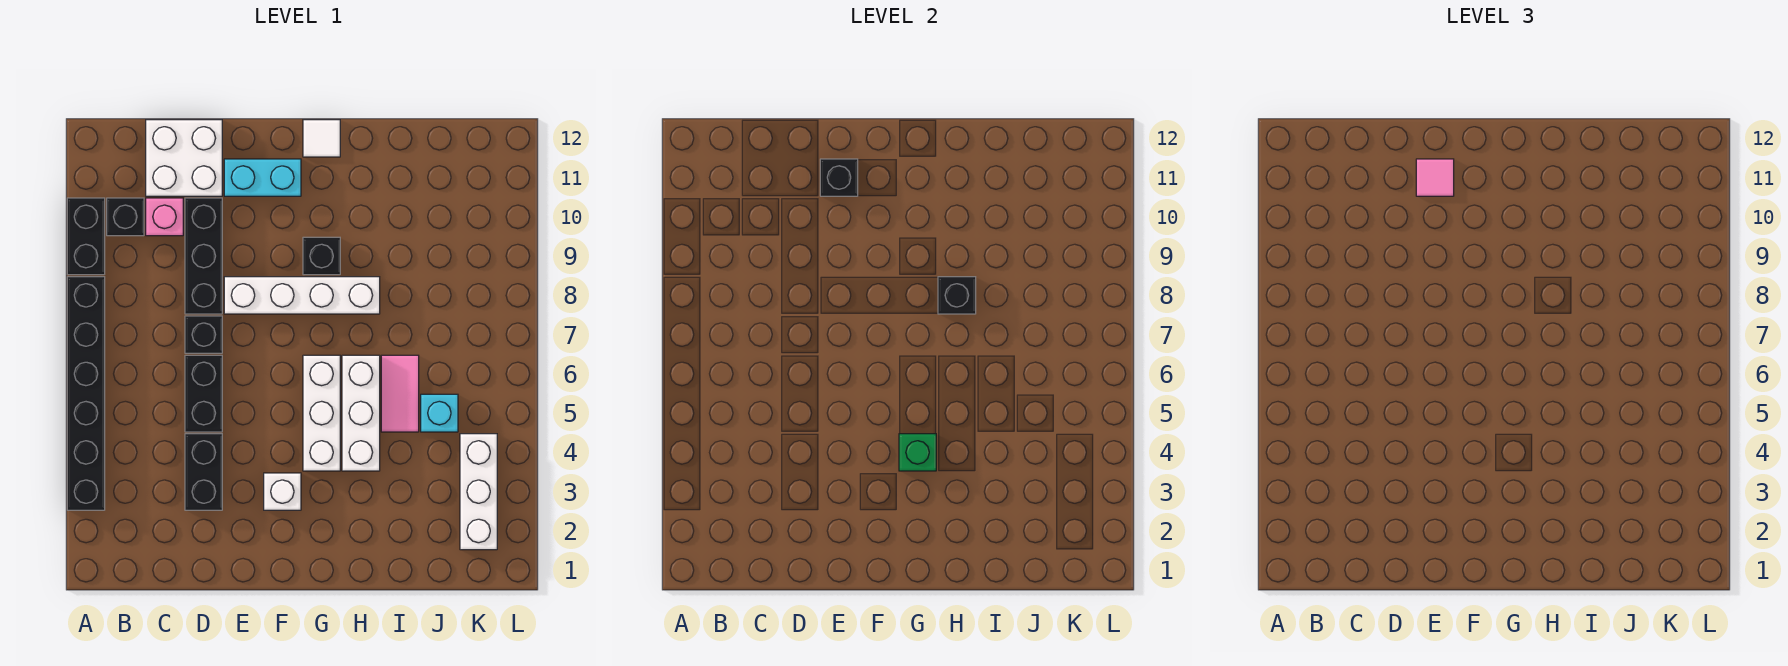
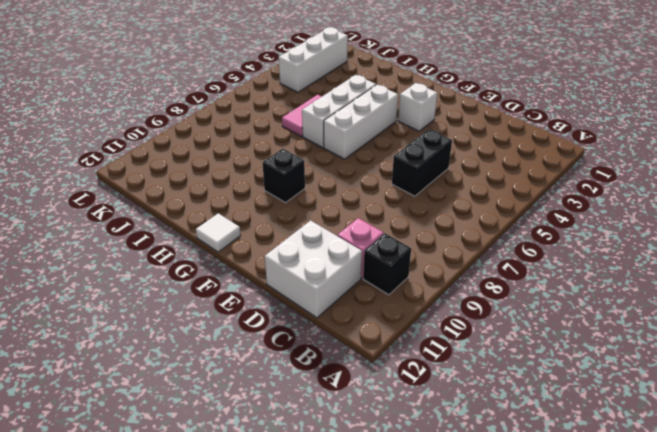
none -> black brick A3:A8 level 1
none -> black brick A9:A10 level 1
none -> black brick D3:D4 level 1

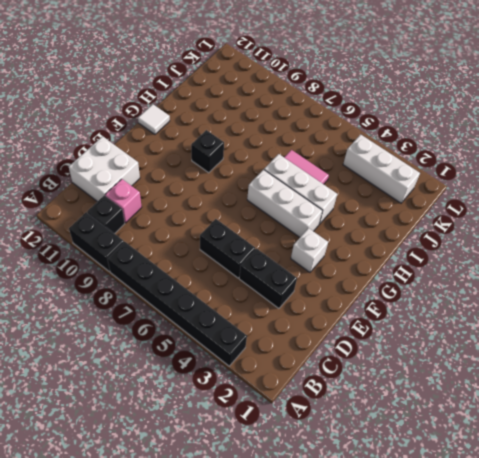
none -> black brick D7 level 1
none -> black brick D8:D10 level 1
none -> white brick E8:H8 level 1

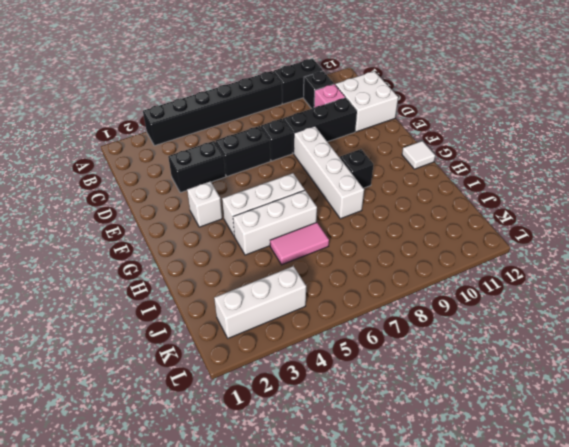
none -> cyan brick E11:F11 level 1
none -> cyan brick J5 level 1
none -> black brick E11 level 2

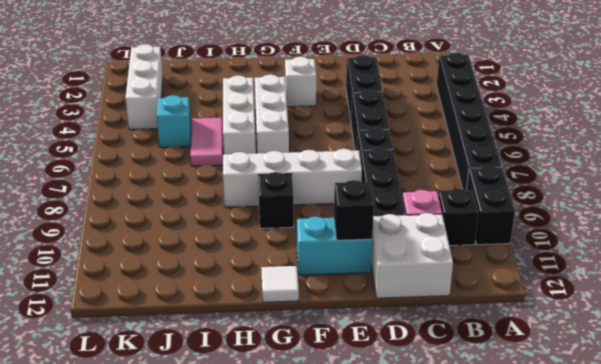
none -> green brick G4 level 2
none -> black brick H8 level 2
none -> pink tile E11 level 3

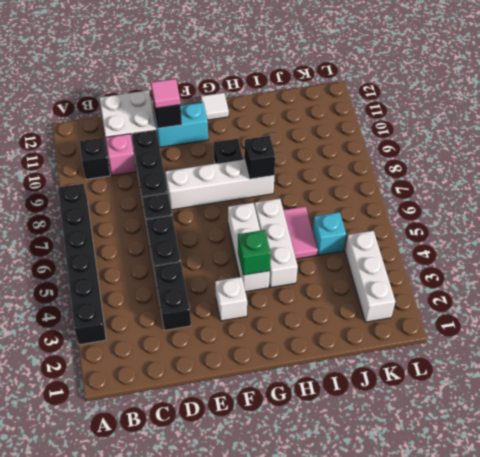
none -> black brick A9:A10 level 1

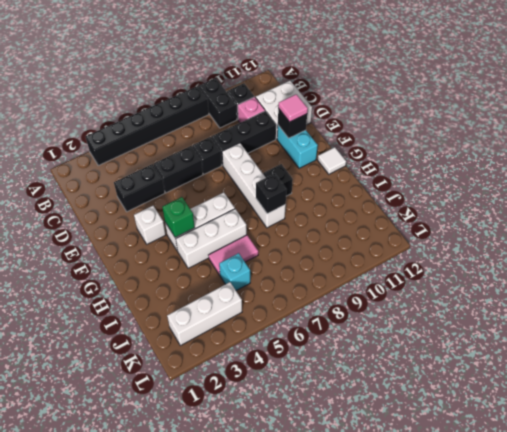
black brick A9:B9 level 1 -> black brick A9:A10 level 1

